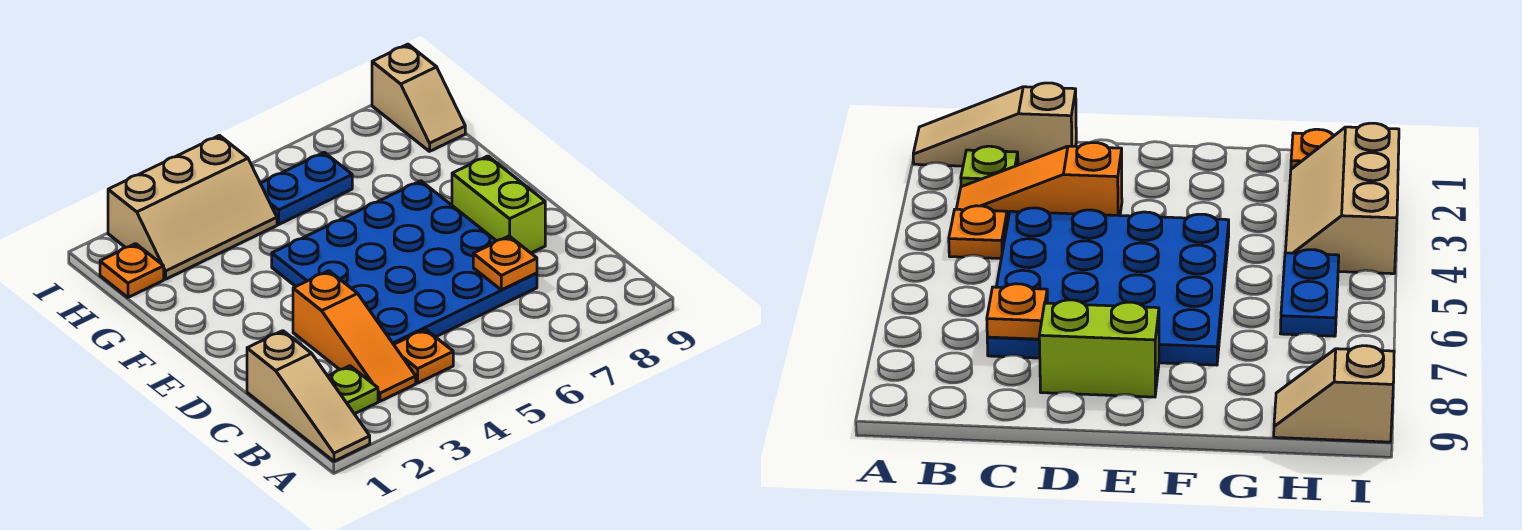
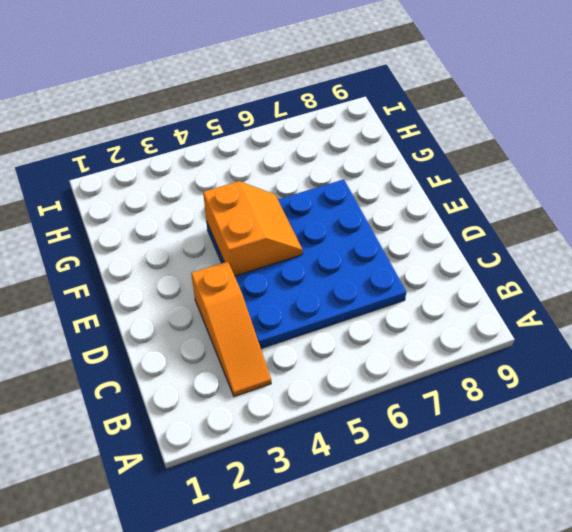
orange slope E4:F5 level 2 top 4 -> none
none -> tan slope A1:C1 level 1 top C
none -> lime plate B2 level 1

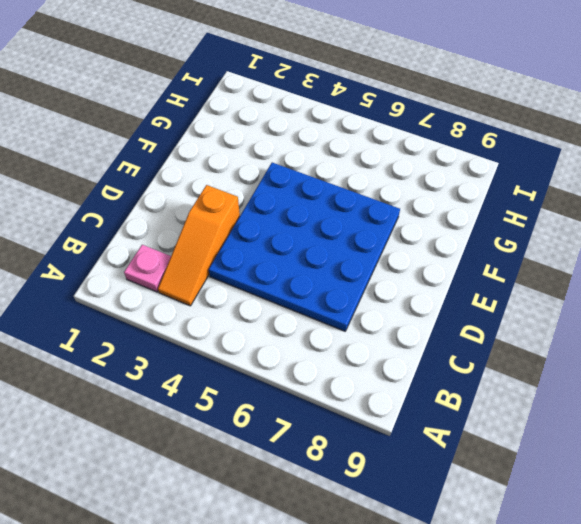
pink plate B2 level 1 -> lime plate B2 level 1
none -> tan slope A1:C1 level 1 top C
none -> orange plate B4 level 1

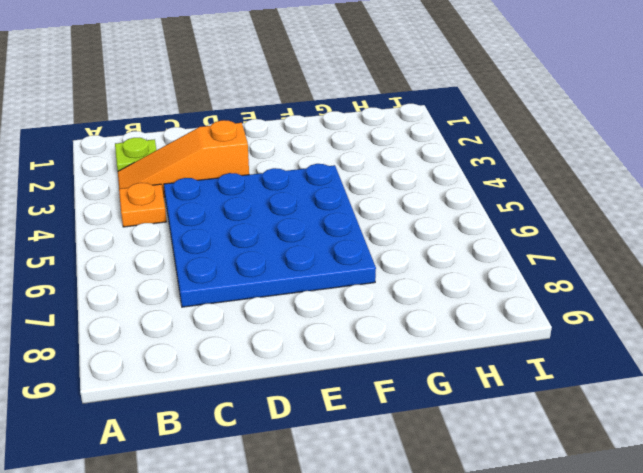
none -> tan slope A1:C1 level 1 top C
none -> lime brick D8:E8 level 1

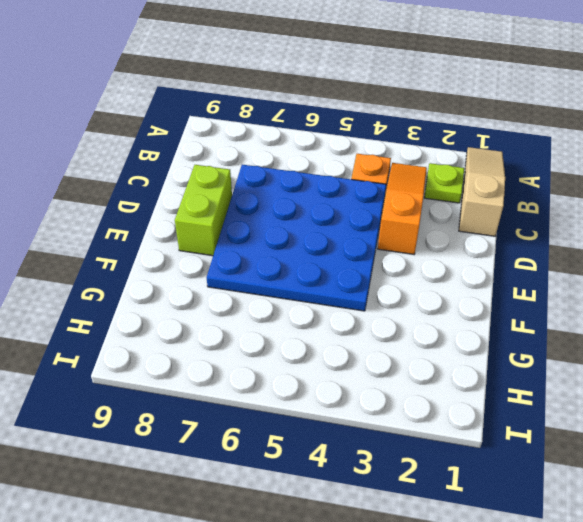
none -> orange plate H1 level 1
none -> tan slope H2:I4 level 1 top I

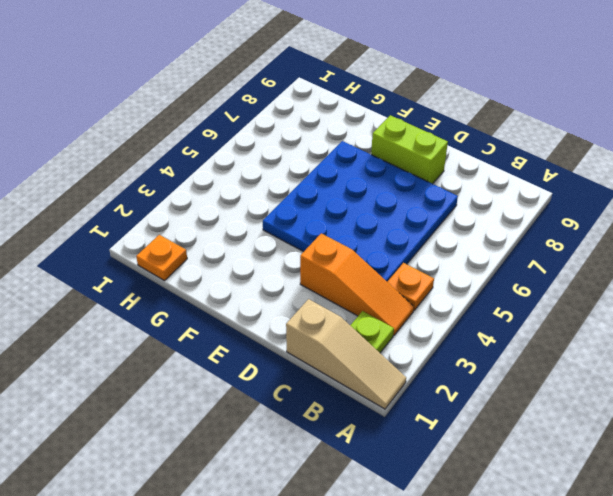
none -> tan slope H2:I4 level 1 top I
none -> blue plate H5:H6 level 1

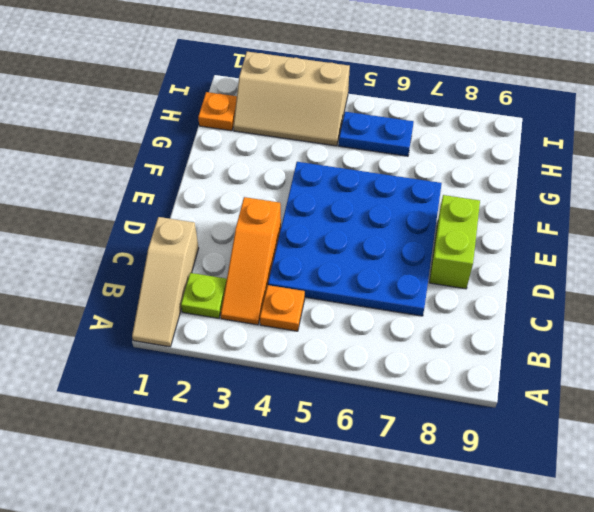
none -> tan slope H9:I9 level 1 top I
none -> orange plate C7 level 2

